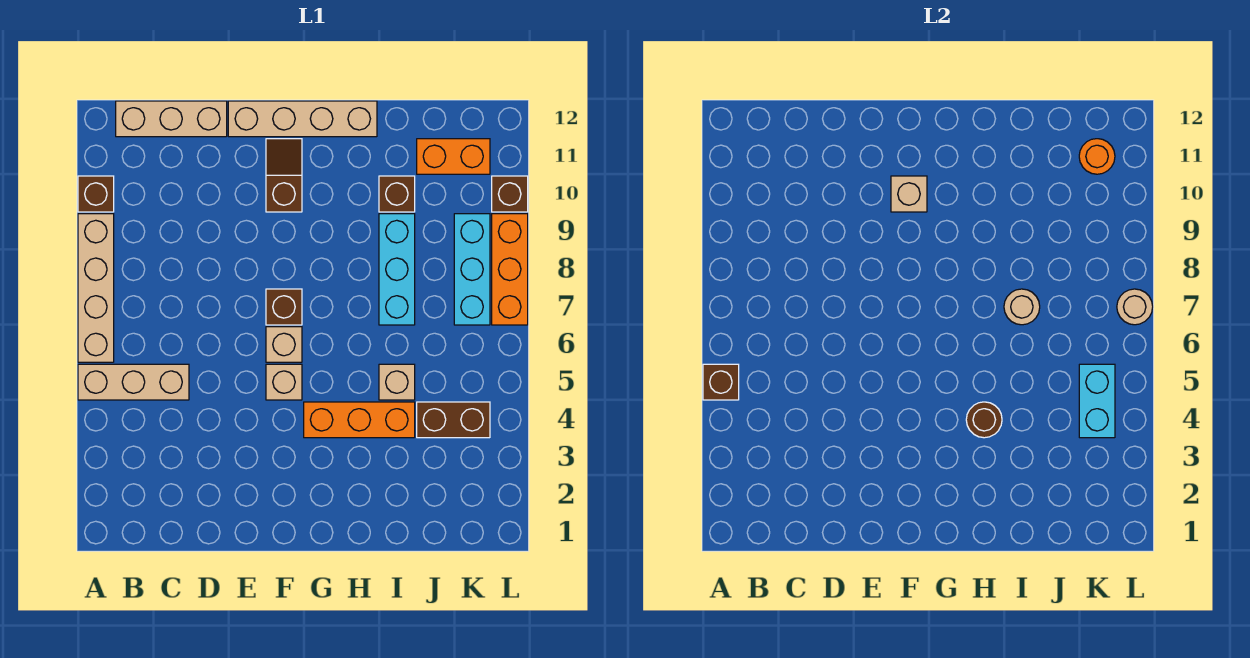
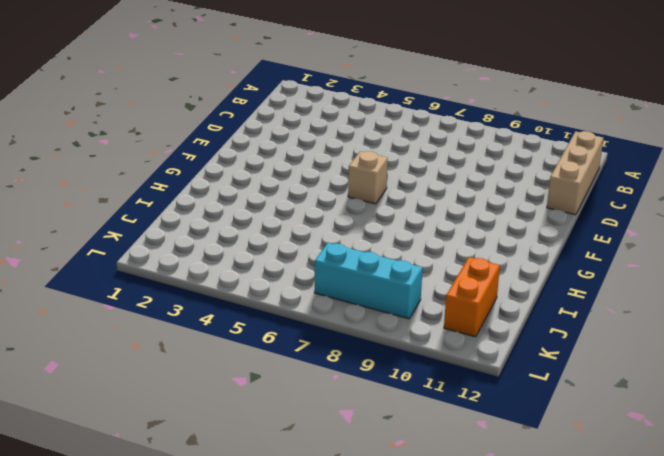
none -> tan brick A5:C5 level 1
none -> tan brick A6:A9 level 1
none -> brown brick A10 level 1

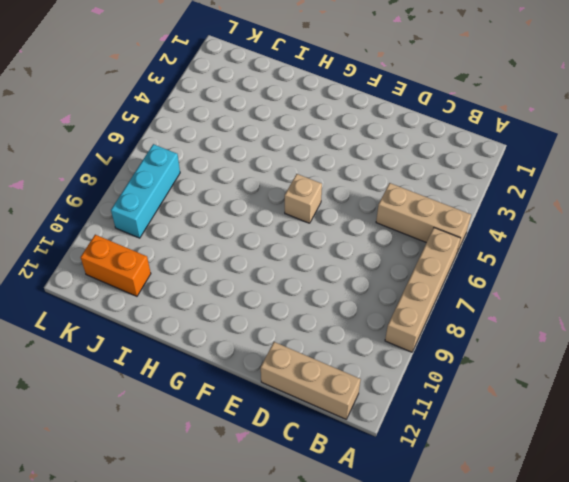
none -> brown brick A10 level 1
none -> tan brick E12:H12 level 1
none -> tan brick F5 level 1

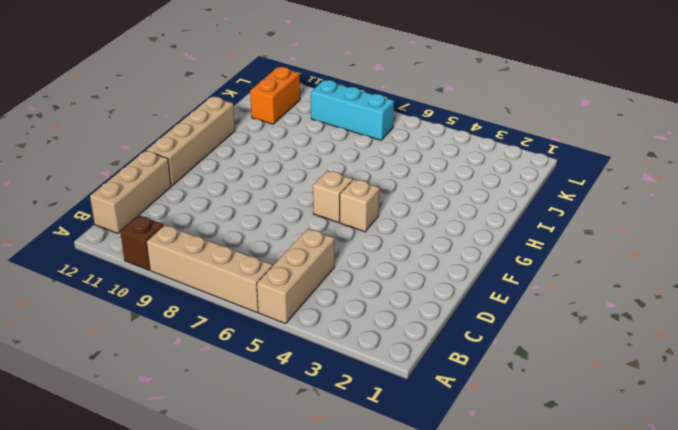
none -> brown brick F7 level 1
none -> brown slope F10:F11 level 1 top 10
none -> orange brick G4:I4 level 1

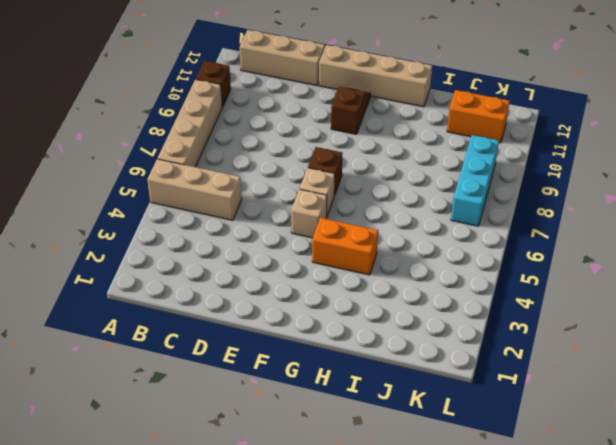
orange brick G4:H4 level 1 -> orange brick G4:I4 level 1
none -> tan brick I5 level 1
none -> cyan brick I7:I9 level 1
none -> brown brick I10 level 1

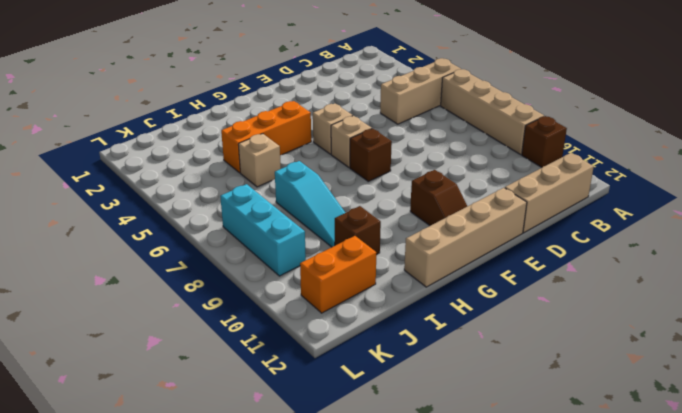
cyan slope I7:I9 level 1 top 7 -> cyan brick I7:I9 level 1
none -> brown brick J4:K4 level 1
none -> orange brick L7:L9 level 1
none -> brown brick L10 level 1

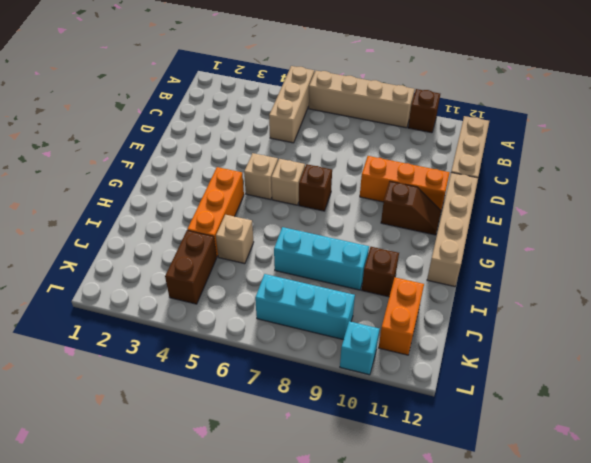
orange brick E9:E11 level 1 -> orange brick L7:L9 level 1
cyan brick L10 level 1 -> brown brick L10 level 1
none -> brown brick A5 level 2
none -> tan brick F10 level 2
none -> brown round brick H4 level 2

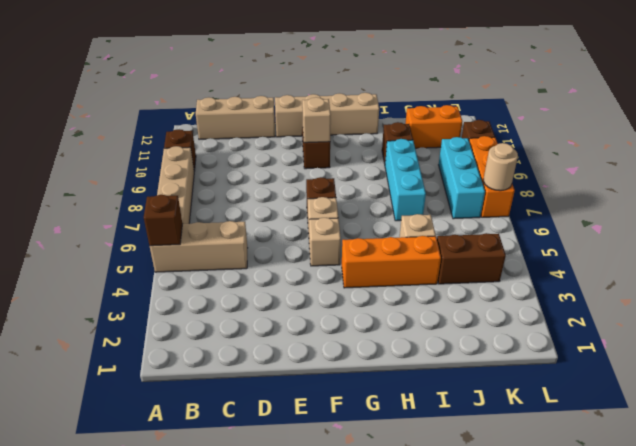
none -> brown round brick H4 level 2
none -> tan round brick I7 level 2
none -> cyan brick K4:K5 level 2

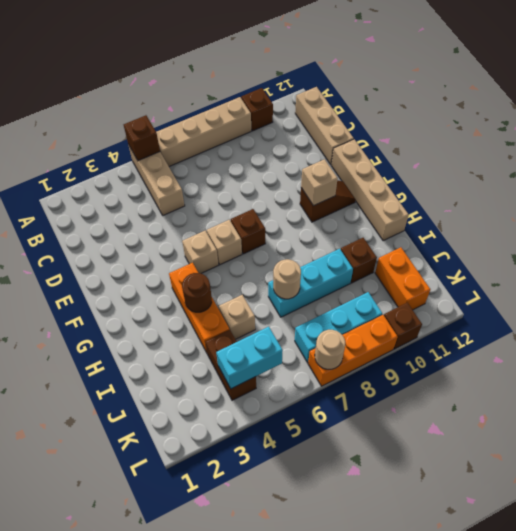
none -> orange round brick K11 level 2

